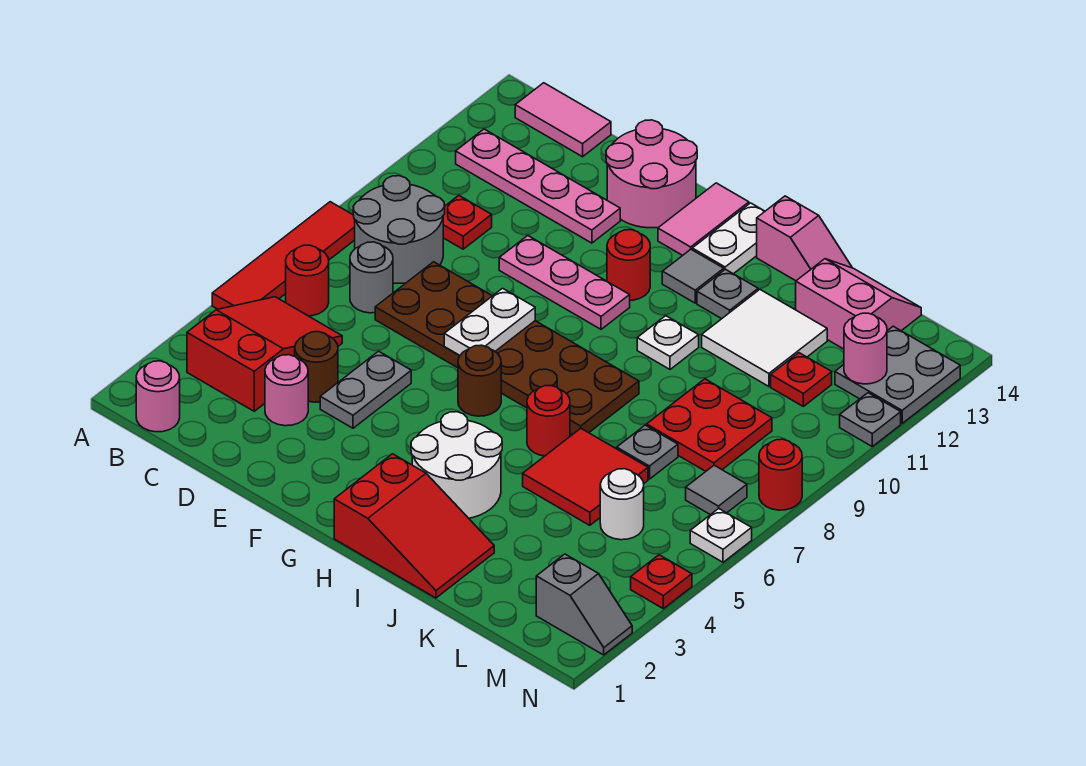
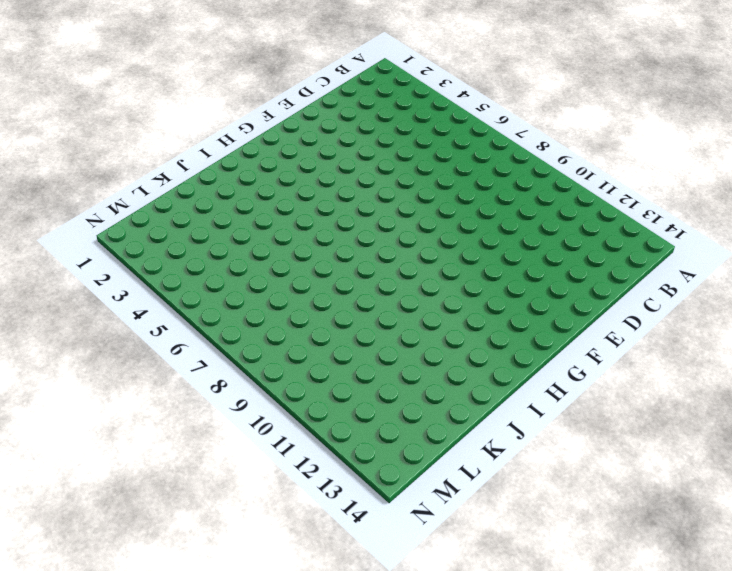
none -> red tile A5:A8 level 1
none -> pink round brick B1 level 1
none -> red slope B3:C5 level 1 top 3
none -> red round brick B6 level 1

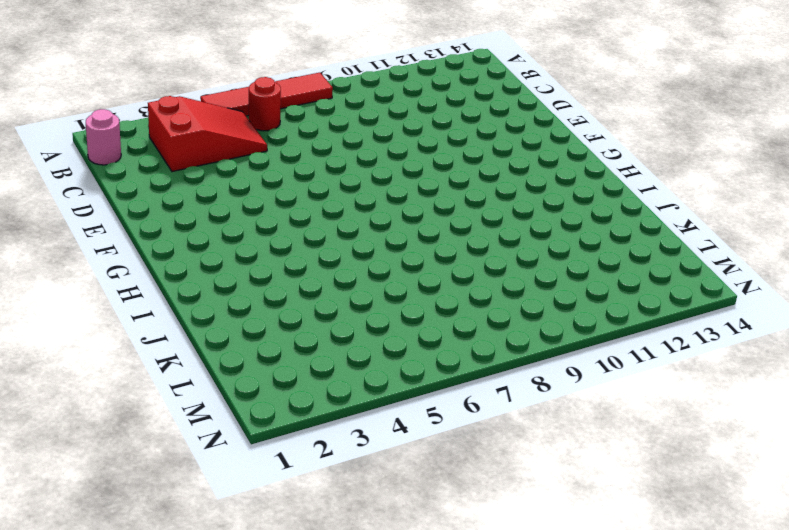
none -> grey round brick B8:C9 level 1
none -> pink plate B12:E12 level 1
none -> pink tile B14:C14 level 1
none -> grey round brick C7 level 1

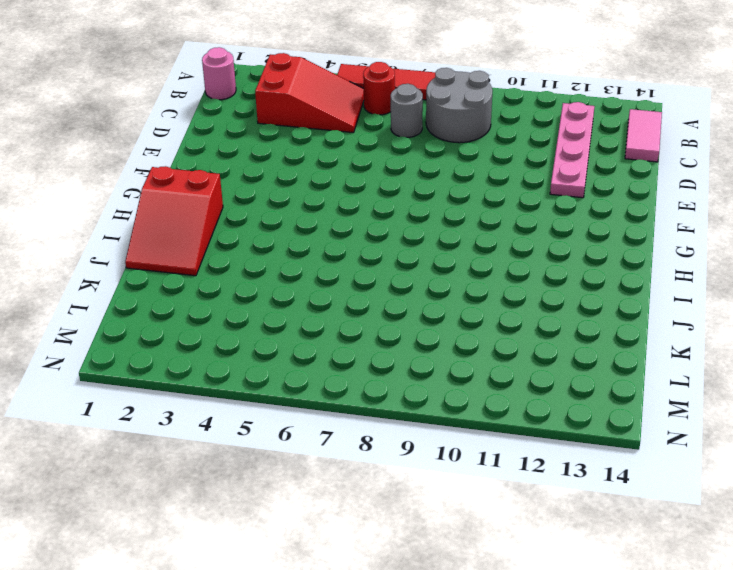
none -> red plate C10 level 1
none -> pink round brick D3 level 1
none -> brown round brick D4 level 1
none -> brown plate D7:I8 level 1

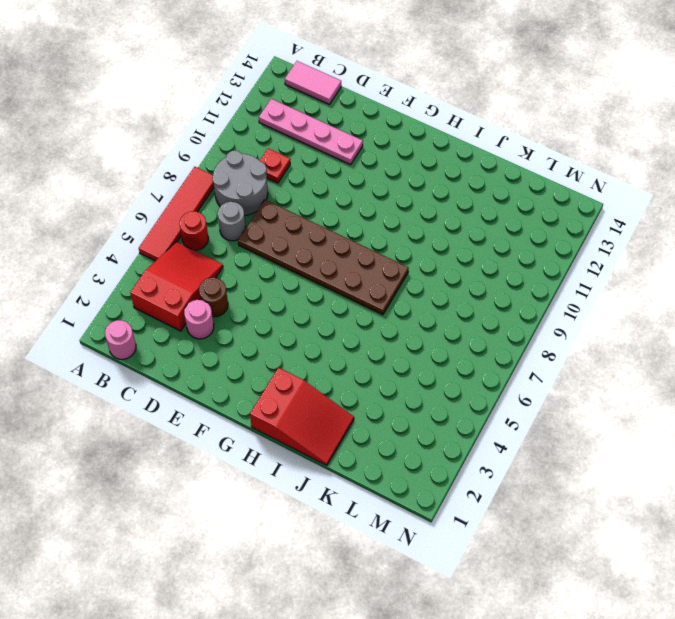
none -> grey plate E4:E5 level 1
none -> pink plate E10:G10 level 1
none -> pink round brick E13:F14 level 1
none -> brown round brick G6 level 1

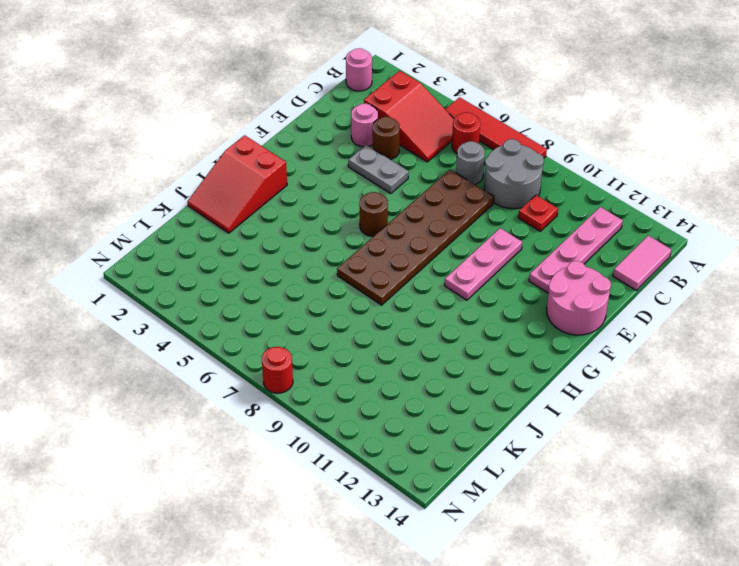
none -> red round brick G11 level 1
none -> pink tile G13:G14 level 1
none -> white round brick H3:I4 level 1
none -> grey tile H12 level 1

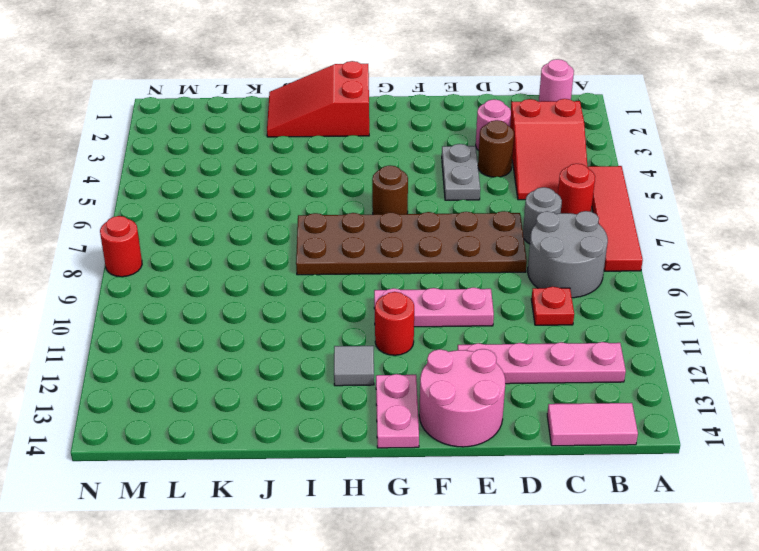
pink plate G13:G14 level 1 -> pink tile G13:G14 level 1
none -> white round brick H3:I4 level 1
none -> white plate H13:H14 level 1
none -> red round brick I6 level 1
none -> white plate I10 level 1

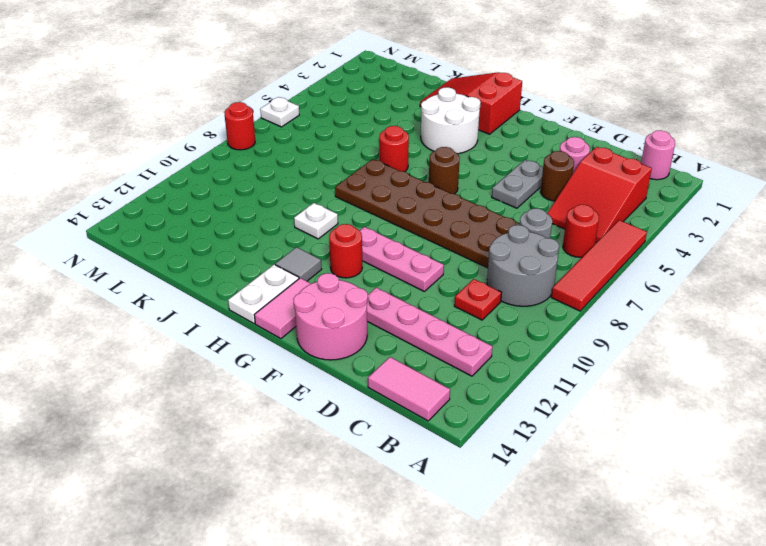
none -> grey plate I12 level 1
none -> pink slope I14:J14 level 1 top I
none -> red tile J5:K6 level 1
none -> white tile J11:K12 level 1

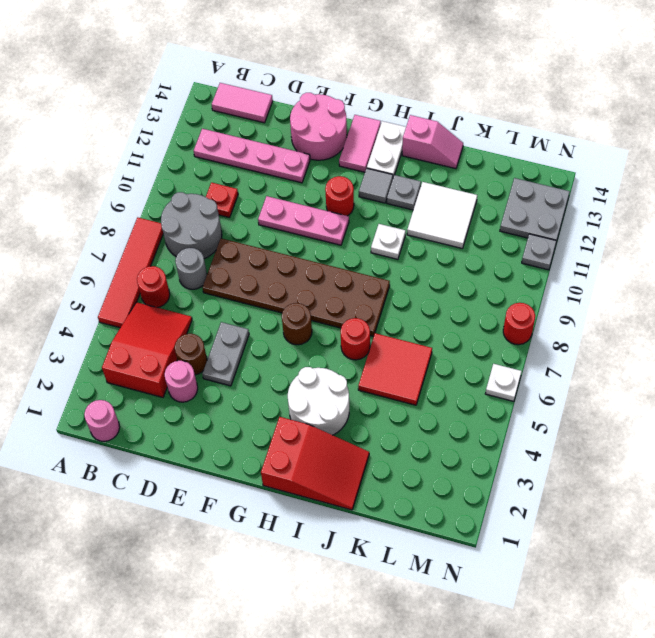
none -> grey plate K7 level 1
none -> red plate K8:L9 level 1
none -> pink slope K13:L14 level 1 top 13
none -> white round brick L5 level 1

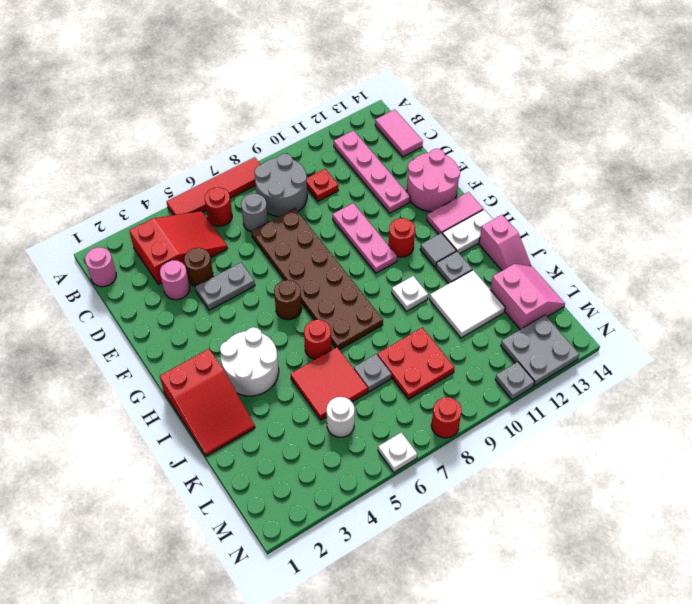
none -> red plate L11 level 1
none -> grey slope M2:N2 level 1 top M
none -> grey tile M7 level 1
none -> red plate N4 level 1

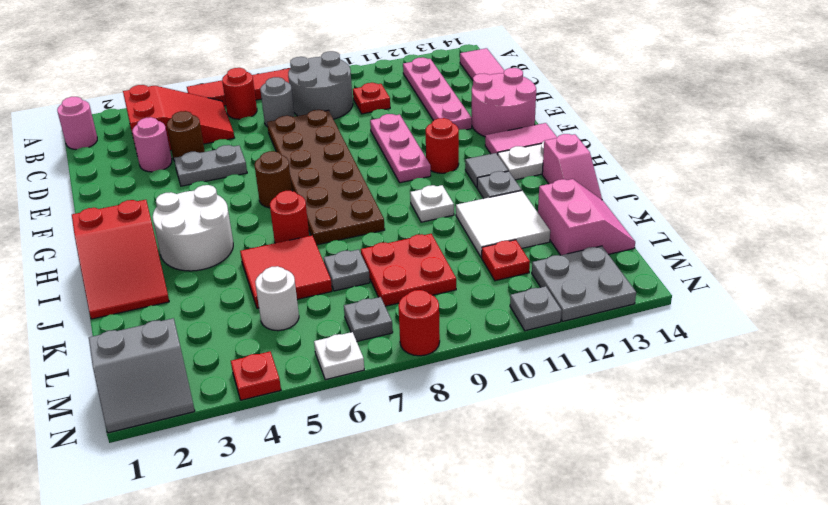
grey slope M1:N2 level 1 top M -> grey slope M2:N2 level 1 top M
grey plate M7 level 1 -> grey tile M7 level 1
none -> white plate F7:F8 level 2
none -> pink round brick M12 level 2

